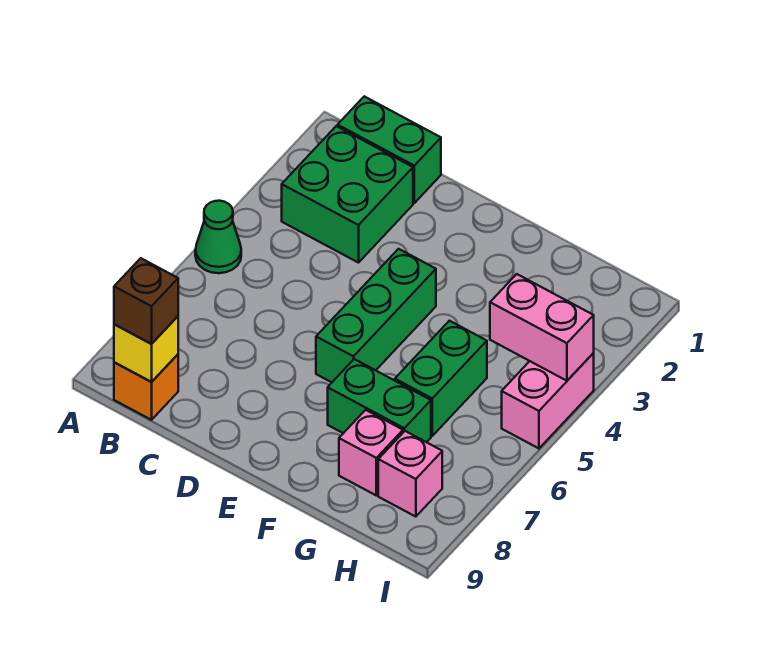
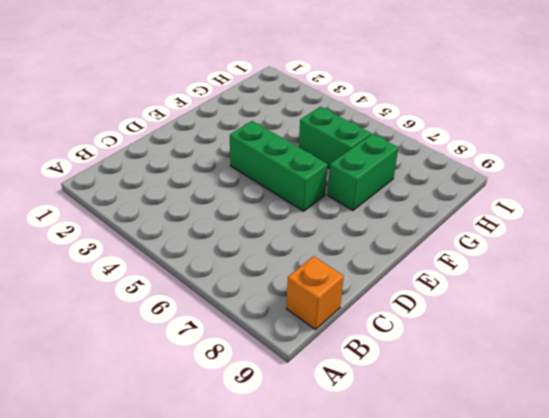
none -> green cone A5 level 1
none -> green brick B1:C1 level 1
none -> green brick B2:C3 level 1

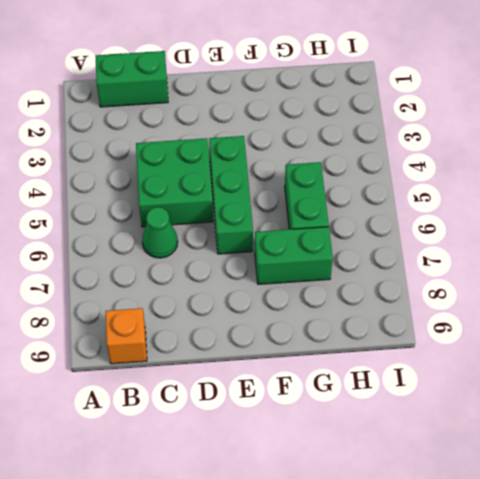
green brick C4:D5 level 1 -> green brick B2:C3 level 1
green cone C6 level 1 -> green cone A5 level 1
none -> pink brick G8 level 1
none -> pink brick H8 level 1
none -> pink brick I4:I5 level 1

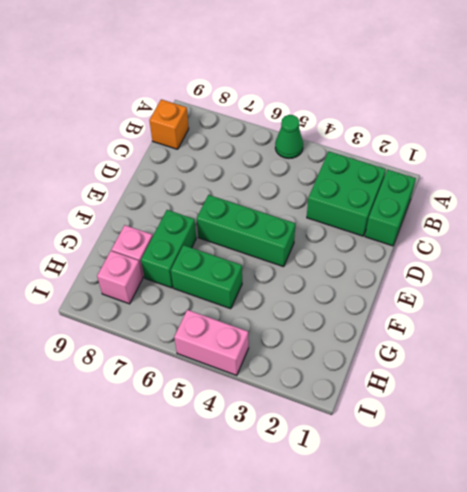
none -> yellow brick B9 level 2
none -> pink brick H4:I4 level 2
none -> brown brick B9 level 3

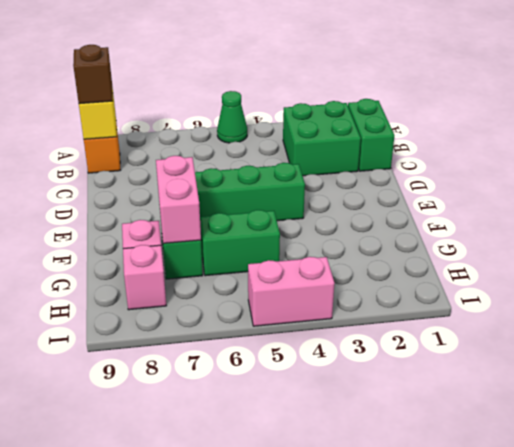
pink brick F7:G7 level 2 -> pink brick H4:I4 level 2

